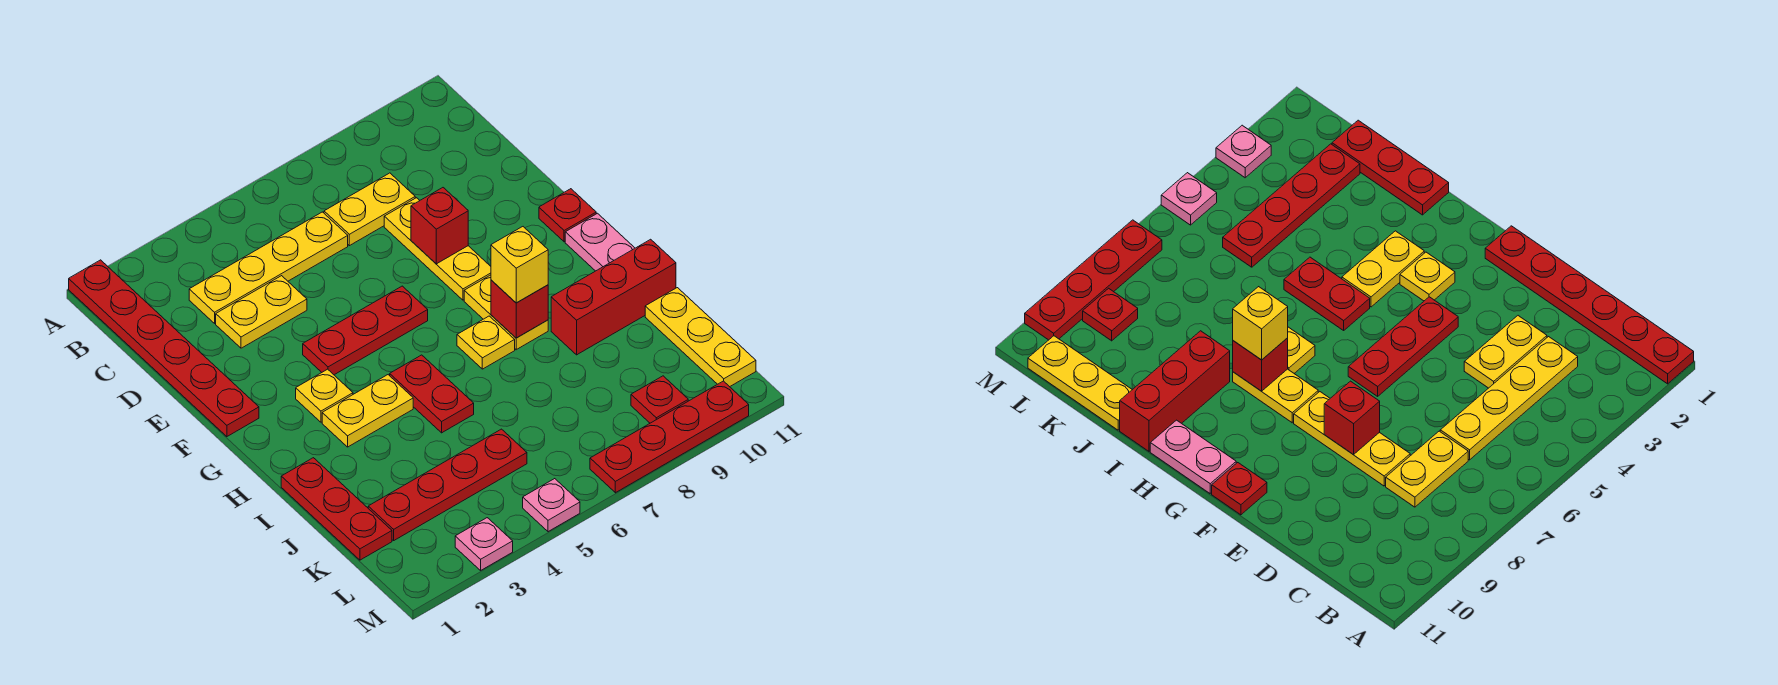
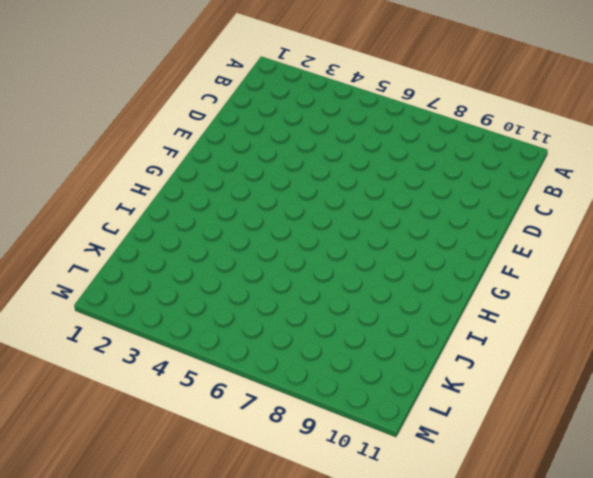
none -> red plate A1:F1 level 1
none -> yellow plate C3:C6 level 1
none -> yellow plate C7:C8 level 1

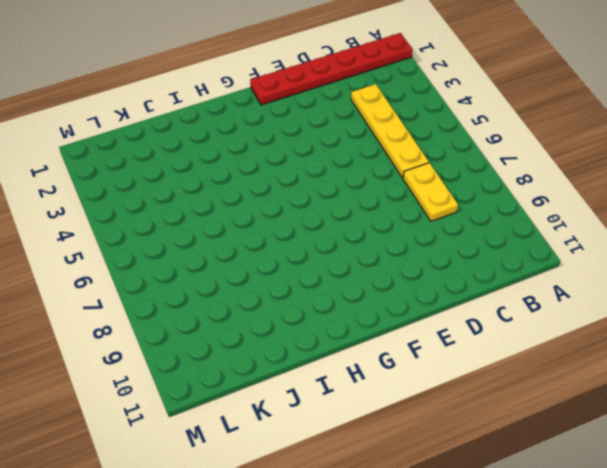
none -> yellow plate D3:D4 level 1
none -> yellow plate D8:F8 level 1
none -> red plate F4:F6 level 1

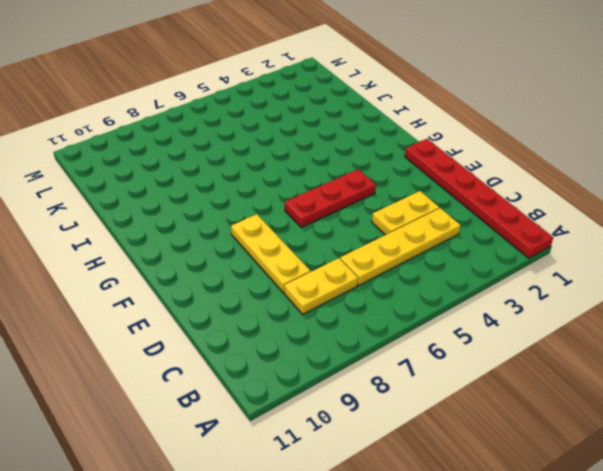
none -> red plate F11 level 1
none -> yellow plate G3 level 1
none -> yellow plate G8:H8 level 1

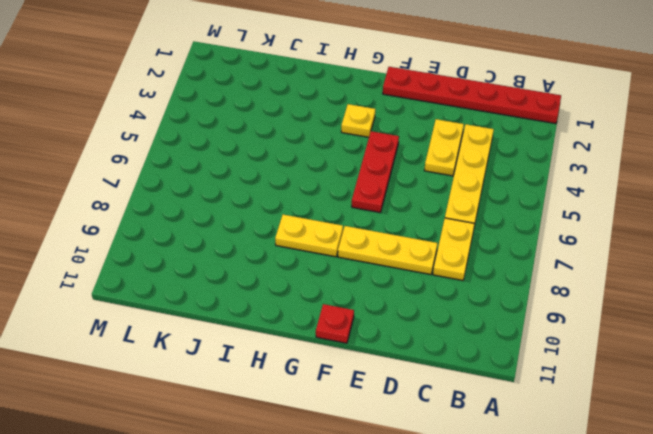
none -> pink plate G11:H11 level 1
none -> yellow plate H3:H4 level 1
none -> red plate H5:I5 level 1

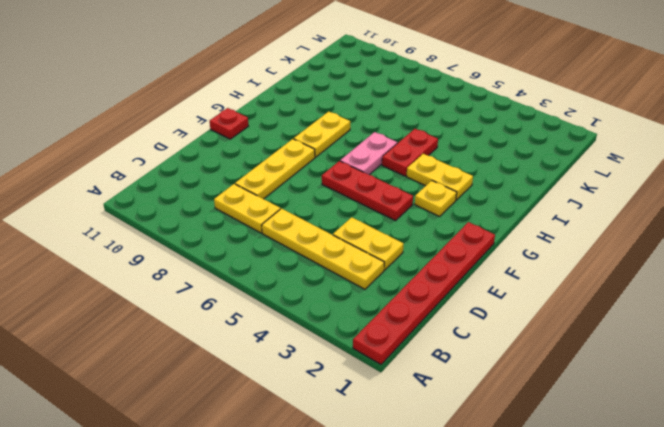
pink plate G6:H6 level 1 -> pink plate G11:H11 level 1
none -> yellow plate H7 level 1
none -> red plate I1:K1 level 1
none -> red brick I9:I11 level 1

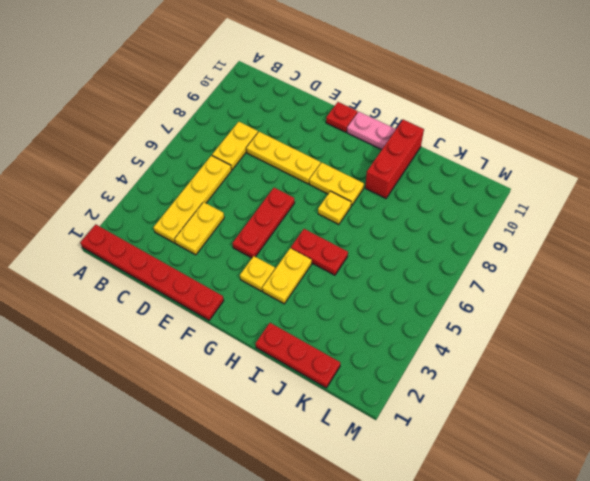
none -> yellow plate J11:L11 level 1
none -> red plate K2:K5 level 1
none -> red plate L9 level 1

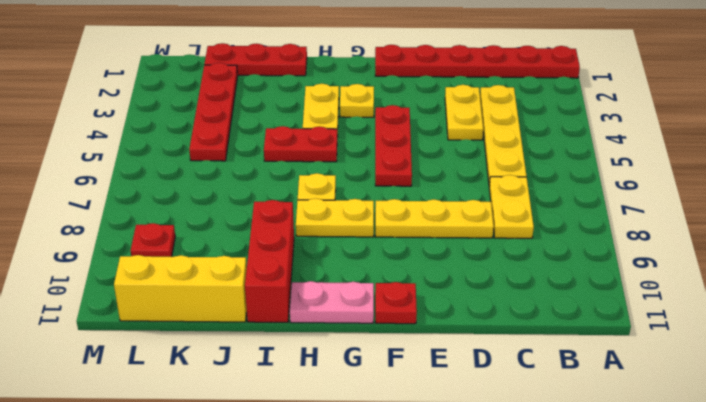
yellow brick J11:L11 level 1 -> yellow plate J11:L11 level 1
none -> pink plate M3 level 1
none -> pink plate M5 level 1
none -> red plate M7:M10 level 1

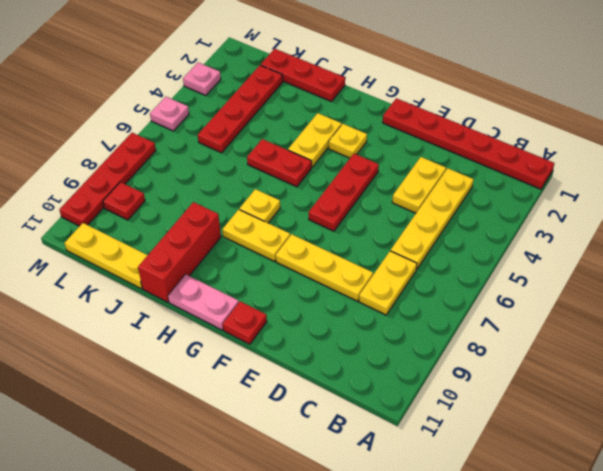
none -> red brick E8 level 2
none -> red brick H8 level 2
none -> yellow brick H8 level 3

